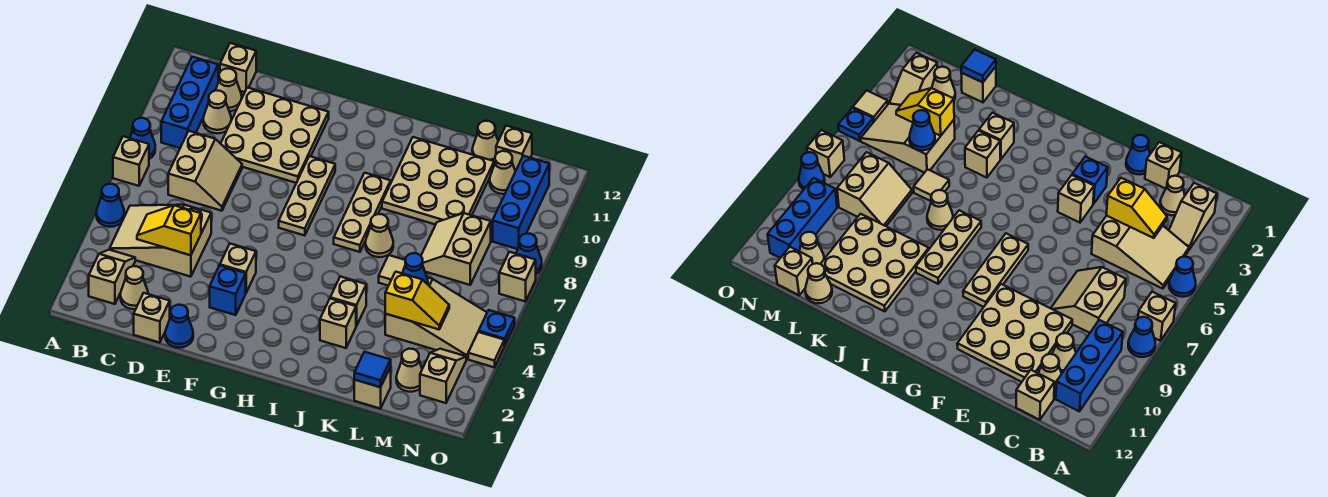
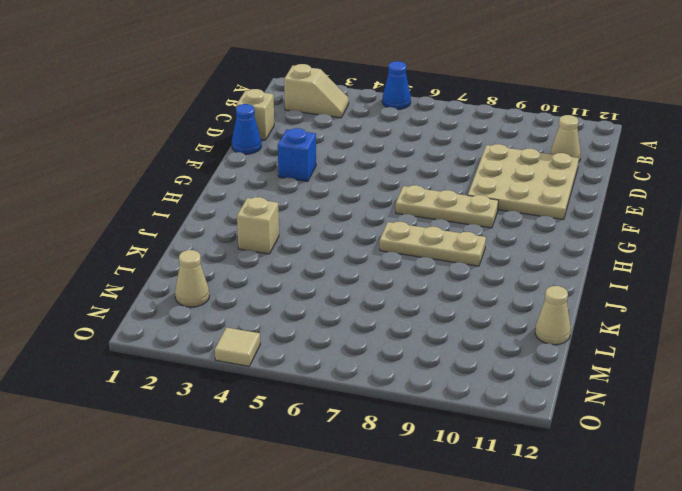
none -> tan brick A7 level 1
none -> blue cone A8 level 1
none -> tan slope B4:D5 level 1 top D
none -> blue brick B9:B11 level 1

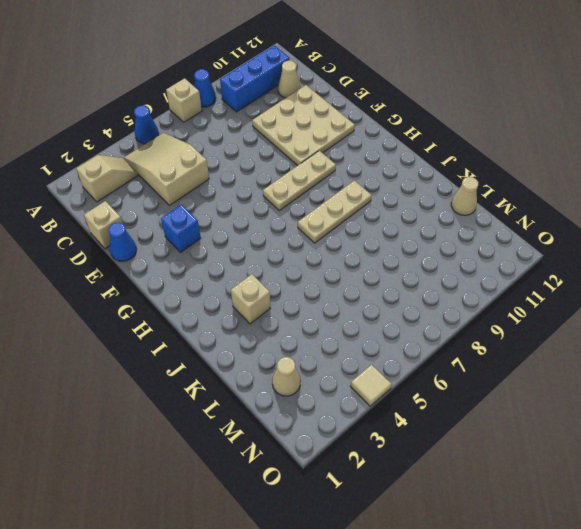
none -> tan cone C2 level 1
none -> tan slope C7:D8 level 1 top C
none -> tan cone C10 level 1
none -> tan brick C12 level 1

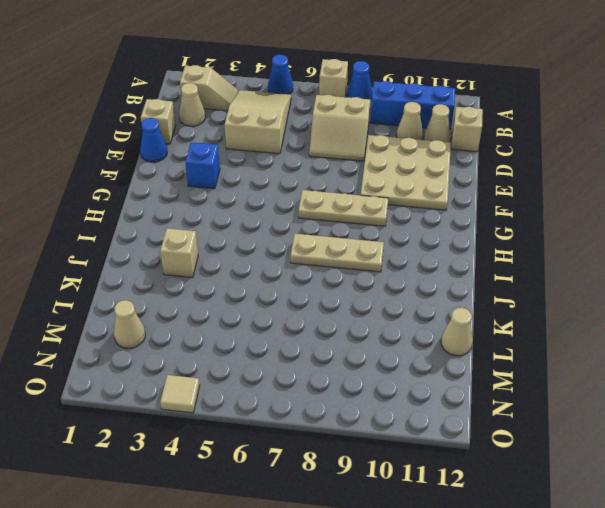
none -> tan brick F4 level 1
none -> tan brick J4 level 1
none -> tan cone J7 level 1
none -> tan plate J9:L11 level 1

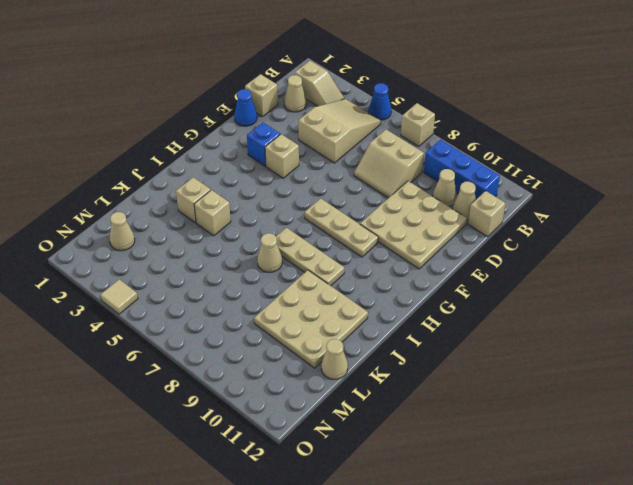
none -> blue cone A8 level 1
none -> tan tile K6 level 1
none -> tan brick L1 level 1
none -> tan slope L4:N5 level 1 top L

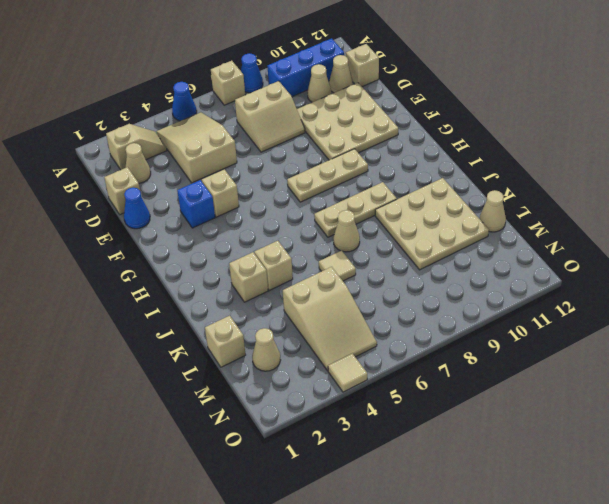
none -> tan slope L7:M8 level 1 top M
none -> tan cone M11 level 1
none -> tan brick M12 level 1
none -> tan slope N2:N3 level 1 top 2

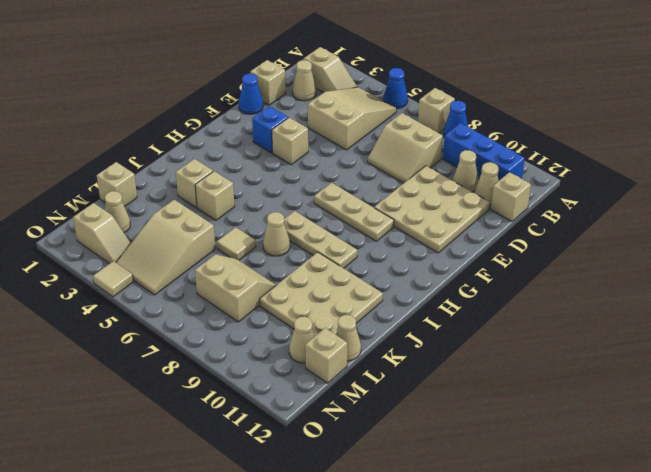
none -> blue brick N9:N11 level 1
none -> blue plate O5 level 1
none -> tan brick O7 level 1
none -> blue cone O8 level 1

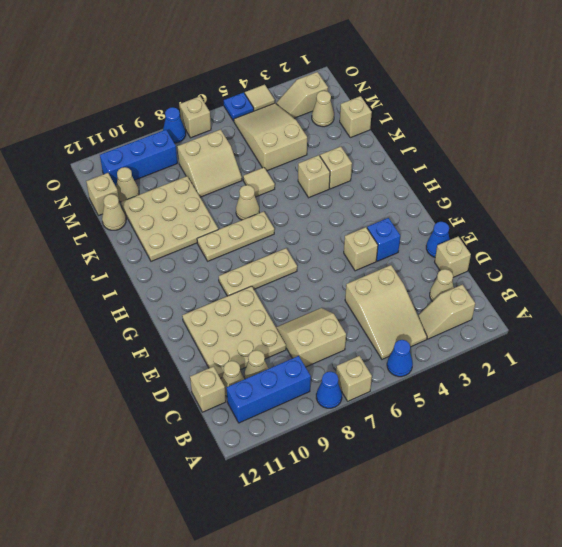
none -> yellow slope C4:D4 level 2 top D
none -> blue tile L1 level 2
none -> yellow slope L4:M4 level 2 top L
none -> blue cone L5 level 2

